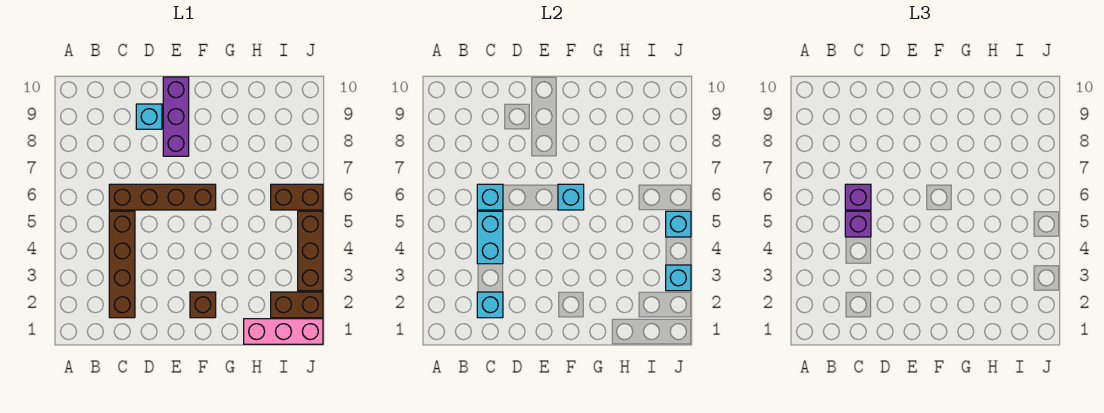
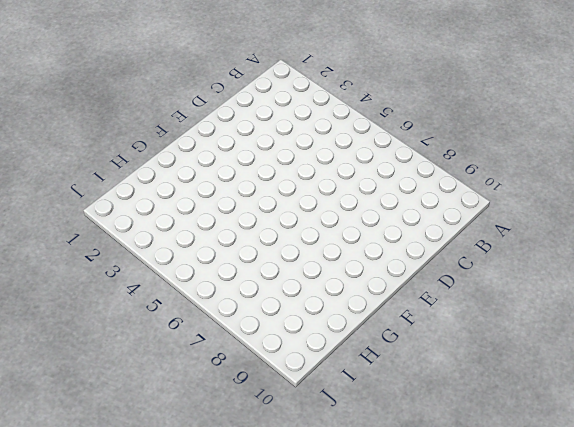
none -> brown brick C2:C5 level 1
none -> brown brick C6:F6 level 1
none -> cyan brick D9 level 1

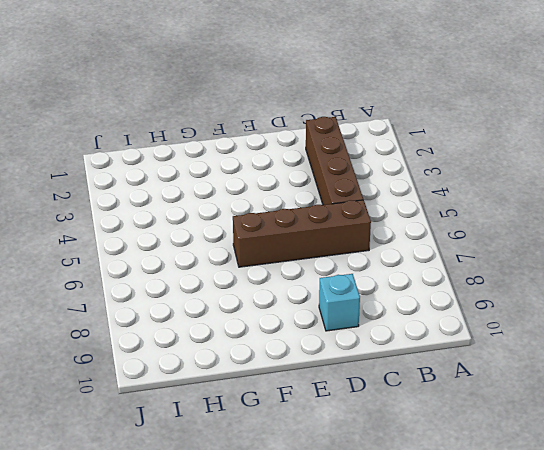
none -> purple brick E8:E10 level 1
none -> brown brick F2 level 1
none -> pink brick H1:J1 level 1

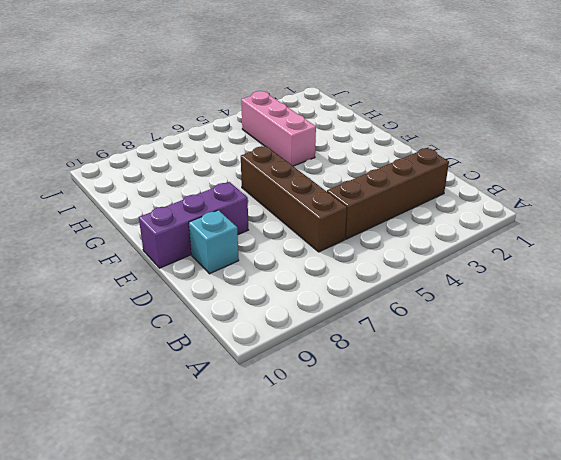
pink brick G4:I4 level 1 -> pink brick H1:J1 level 1
none -> brown brick F2 level 1
none -> brown brick I2:J2 level 1
none -> brown brick I6:J6 level 1

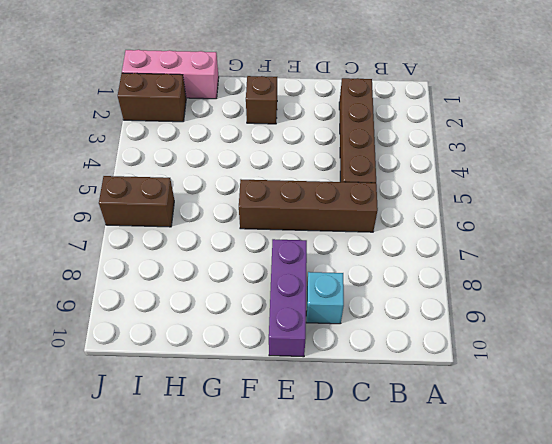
none -> brown brick J3:J5 level 1
none -> cyan brick C2 level 2
none -> cyan brick C4:C5 level 2

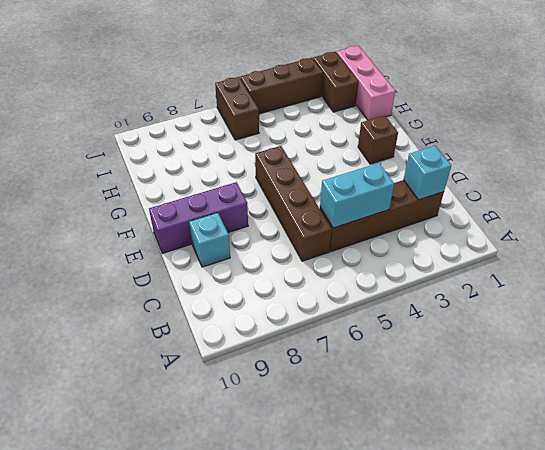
none -> cyan brick C6 level 2
none -> cyan brick F6 level 2
none -> cyan brick J3 level 2

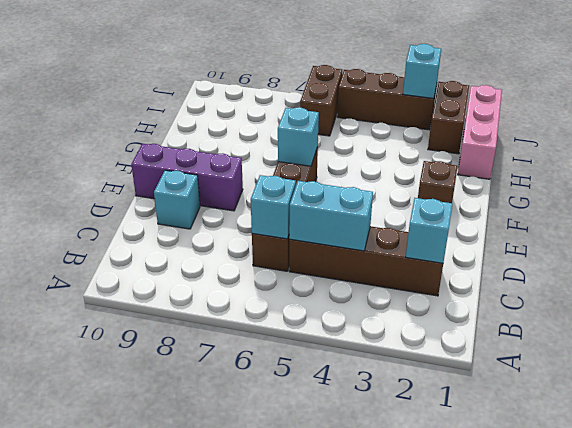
none -> cyan brick J5 level 2
none -> purple brick C5 level 3
none -> purple brick C6 level 3

